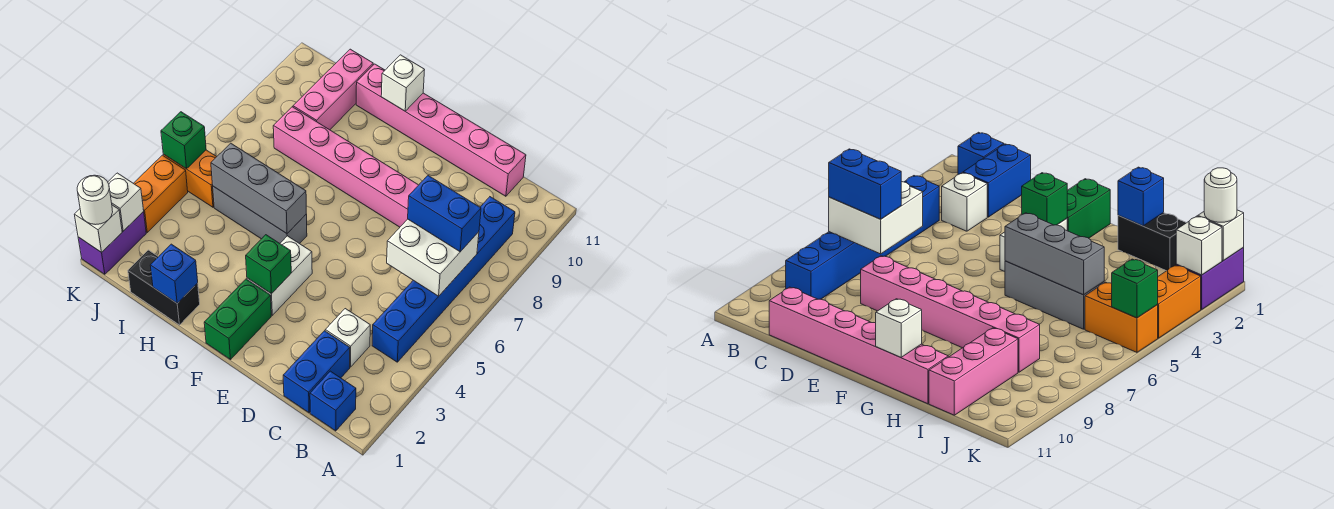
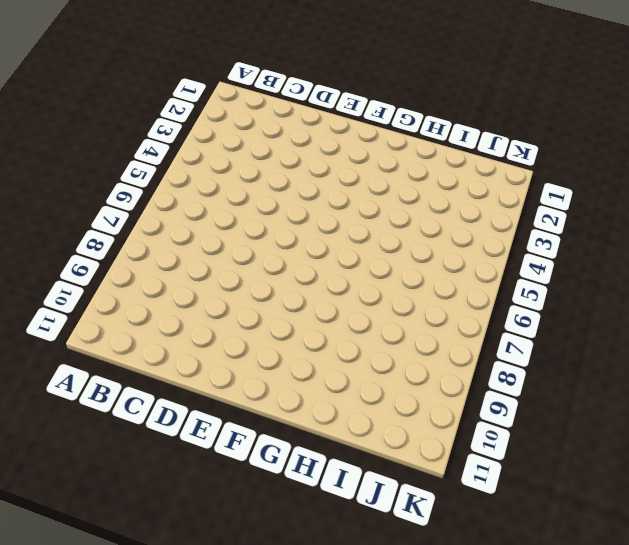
none -> blue brick B1 level 1
none -> blue brick B4:B9 level 1
none -> blue brick C1:C2 level 1

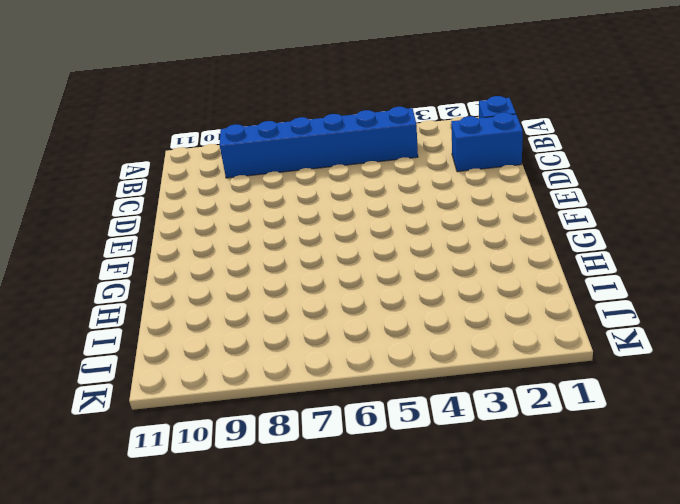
none -> white brick C3 level 1
none -> pink brick C11:H11 level 1
none -> pink brick D8:I8 level 1

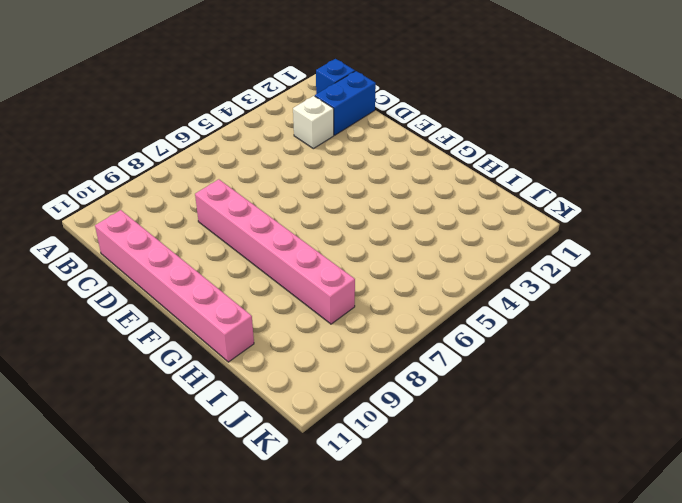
none -> blue brick B4:B9 level 1
none -> green brick F1:F2 level 1
none -> white brick F3:F4 level 1

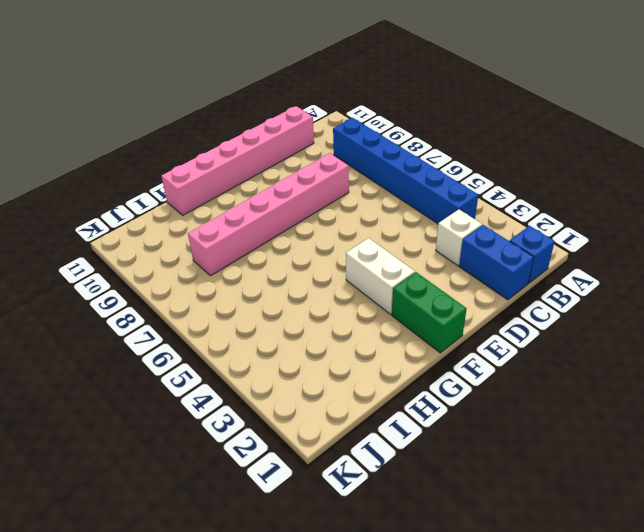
none -> grey brick G5:I5 level 1
none -> black brick H1:I1 level 1
none -> pink brick I9:I11 level 1

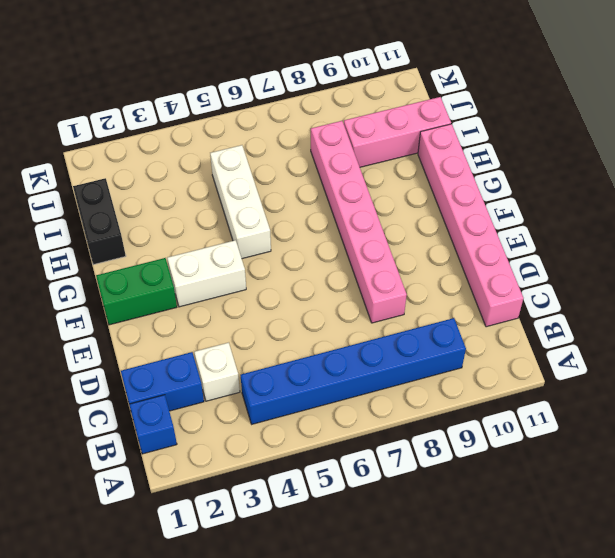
white brick G5:I5 level 1 -> grey brick G5:I5 level 1
none -> orange brick J5:K5 level 1
none -> purple brick K1:K2 level 1
none -> orange brick K3:K4 level 1

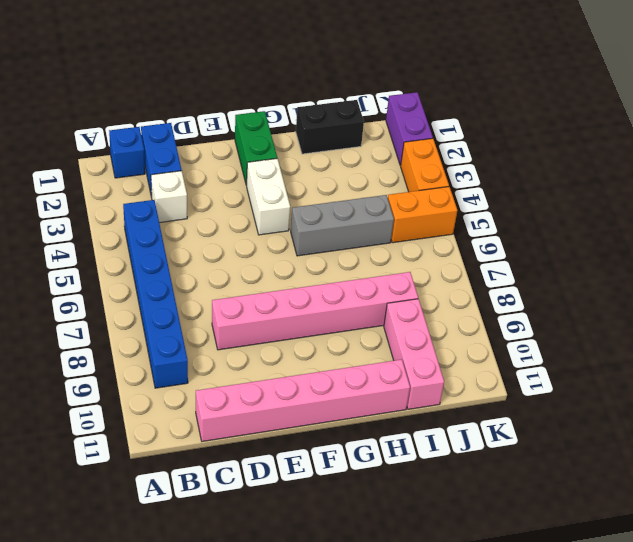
none -> white brick B6:C7 level 2
none -> green brick F3 level 2
none -> grey brick G5:I5 level 2

